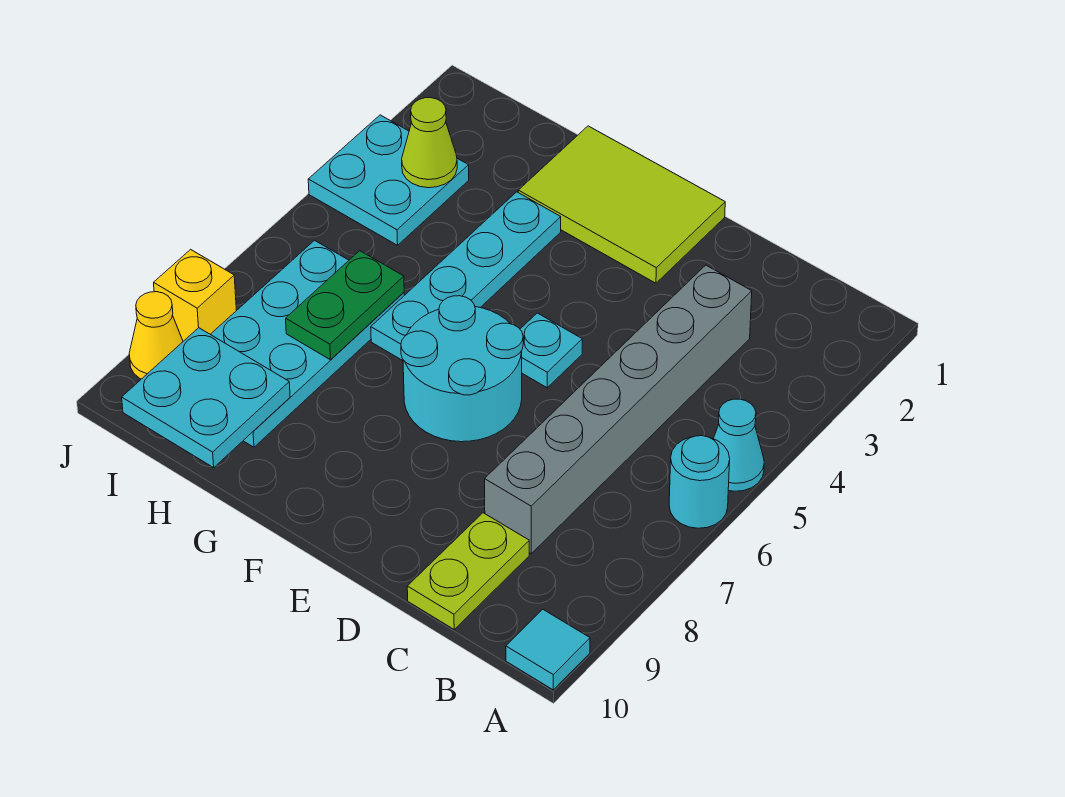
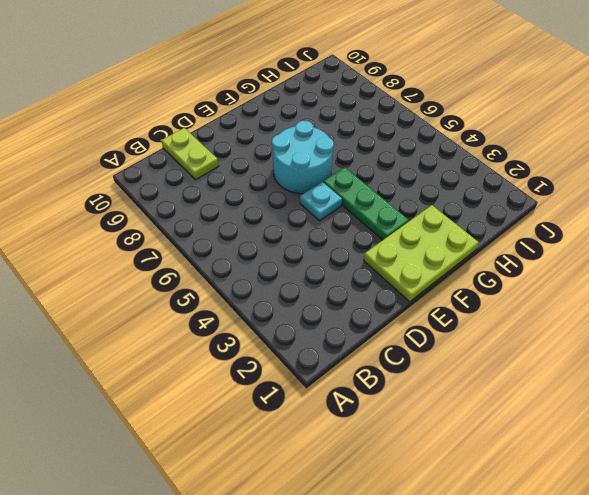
lime plate E1:G2 level 1 -> lime tile E1:G2 level 1
green plate F3:F5 level 1 -> none
none -> cyan cone A5 level 1
none -> cyan round brick A6 level 1
none -> cyan tile A10 level 1

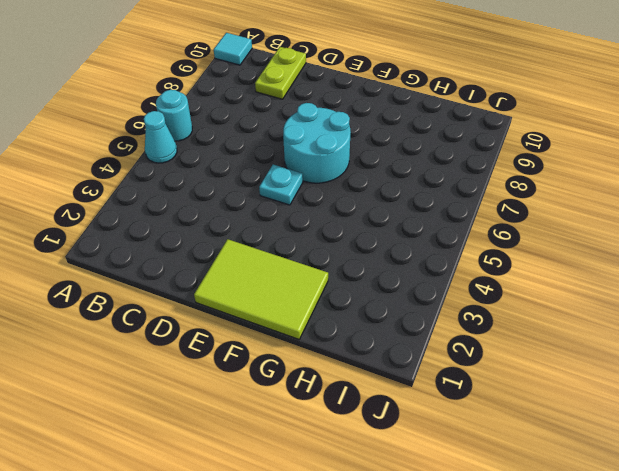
none -> grey brick C3:C8 level 1
none -> cyan plate G3:G6 level 1
none -> cyan plate H6:I9 level 1

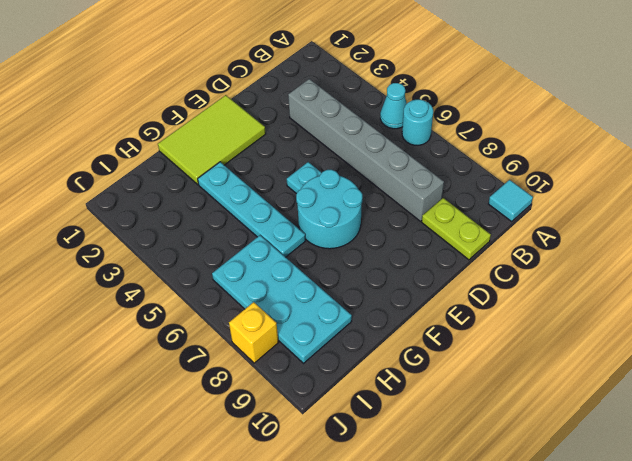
none -> cyan plate I3:J4 level 1
none -> yellow cone J9 level 1
none -> green plate H6:H7 level 2

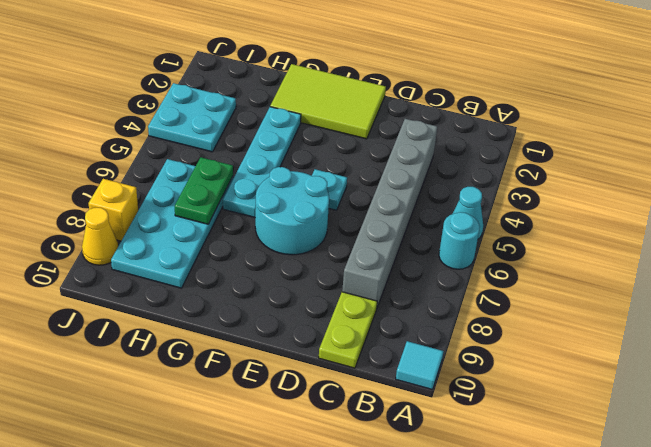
none -> cyan plate H9:I10 level 2
none -> lime cone I3 level 2

